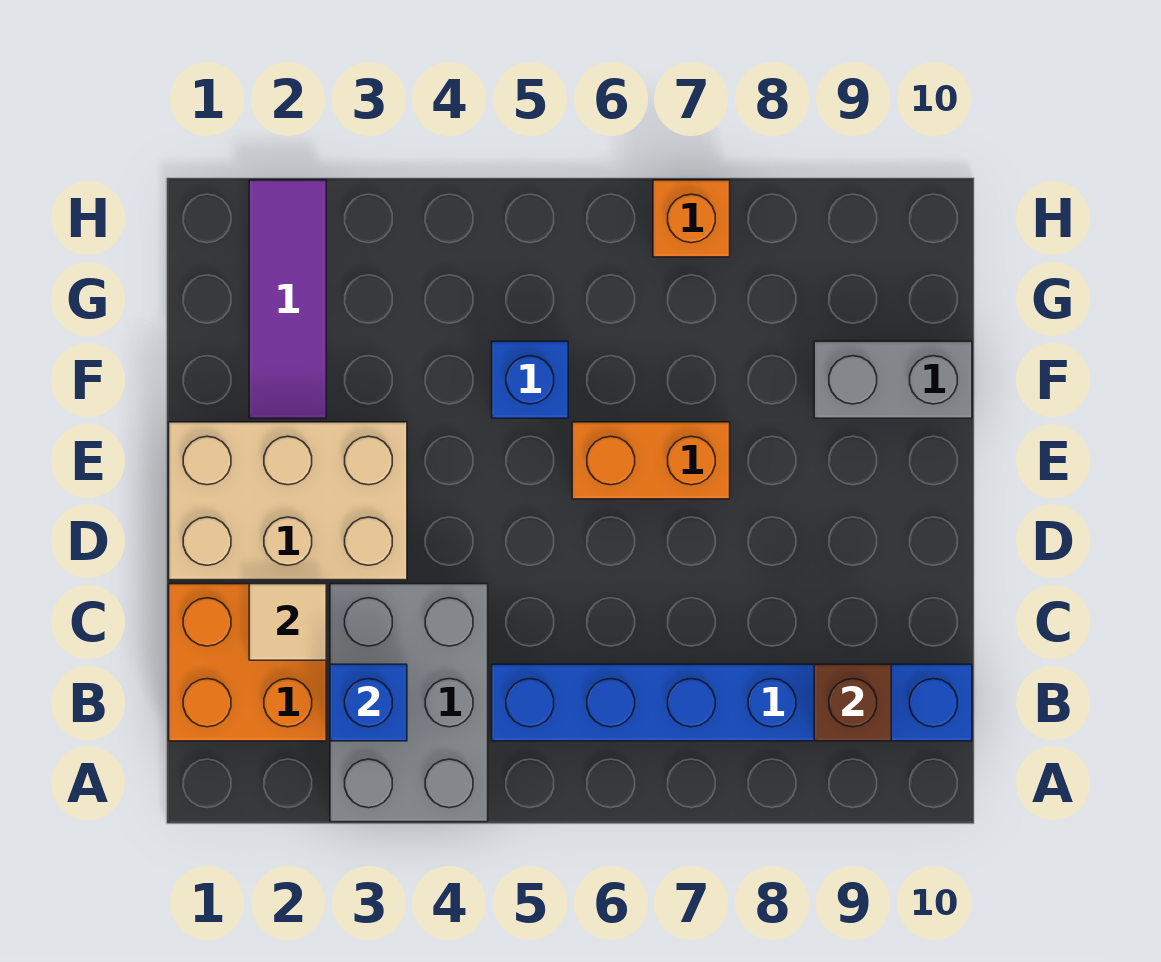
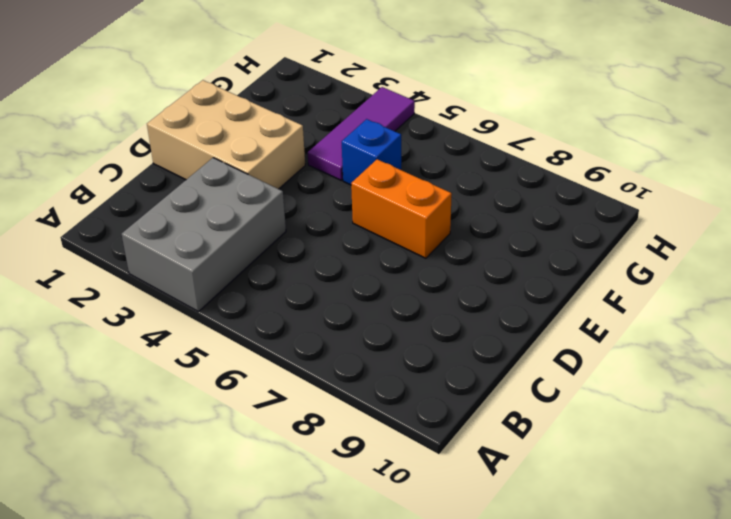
purple tile F4:H4 level 1 -> purple tile F2:H2 level 1
none -> orange brick B1:C2 level 1
none -> blue brick B5:B10 level 1
none -> grey brick F9:F10 level 1

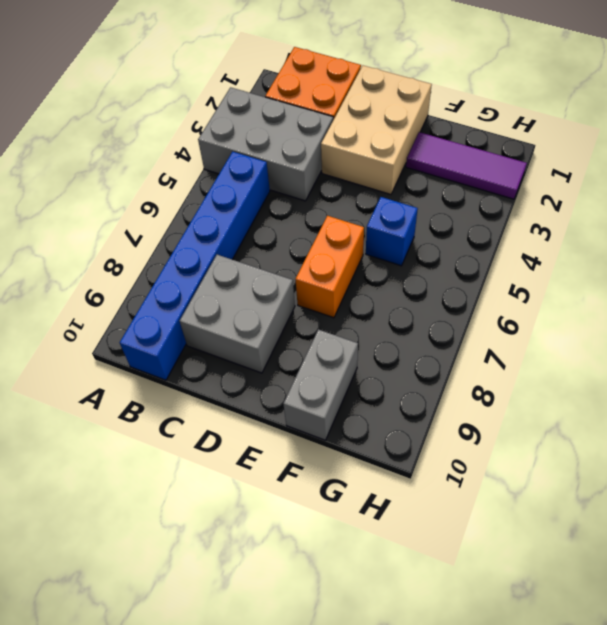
grey brick C8:D9 level 1 -> none
none -> orange brick H7 level 1
none -> blue brick B3 level 2
none -> brown brick B9 level 2

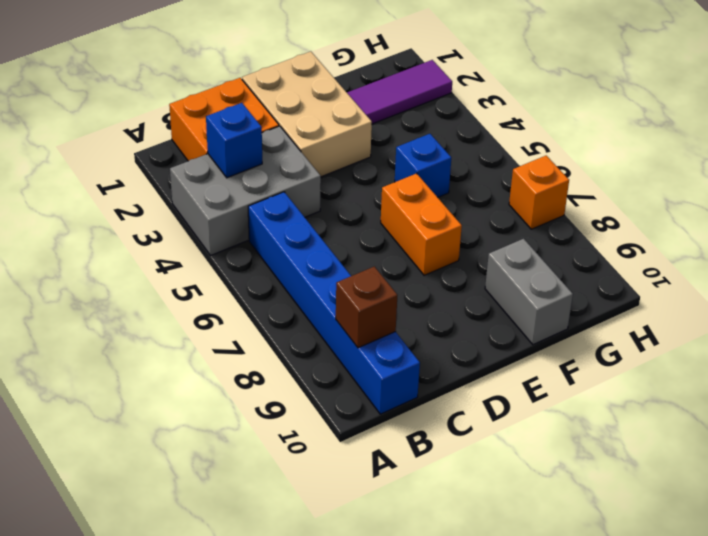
none -> tan tile C2 level 2

